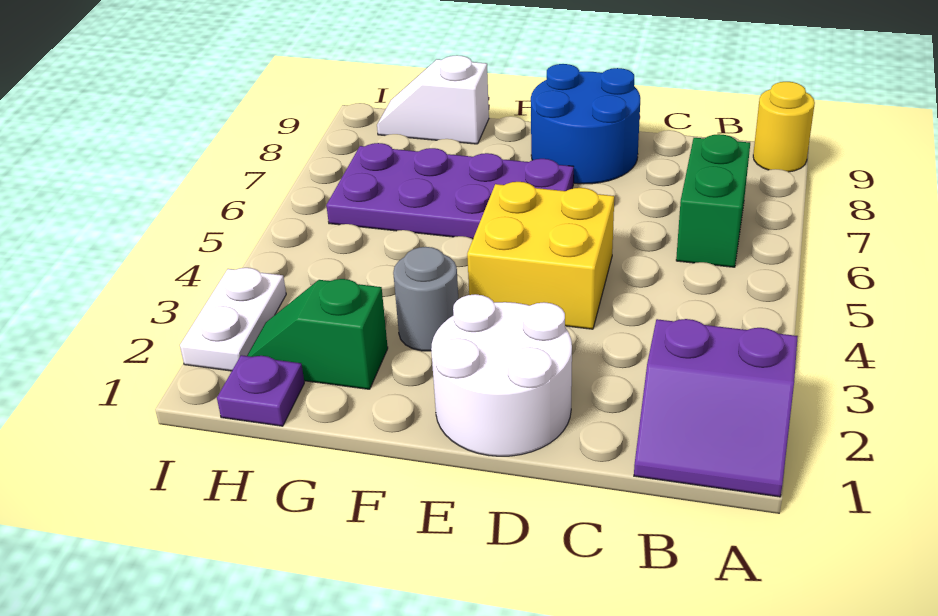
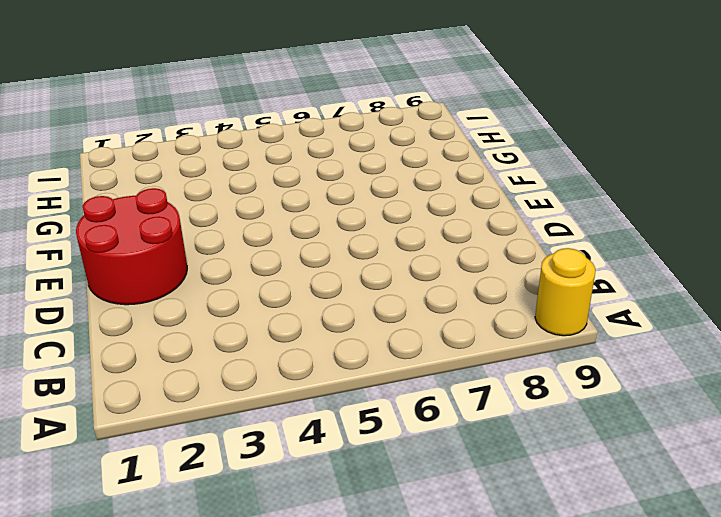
red round brick D1:E2 level 1 -> white round brick D1:E2 level 1
none -> purple slope A1:B2 level 1 top 2
none -> green brick B6:B7 level 1
none -> yellow brick D4:E5 level 1

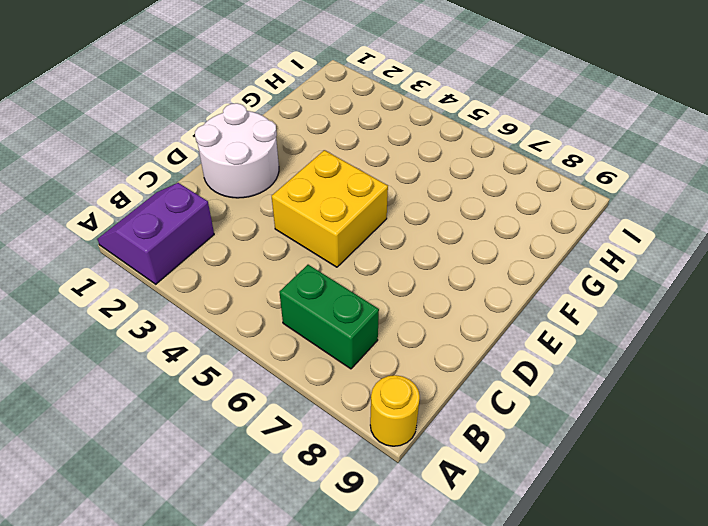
none -> blue round brick D8:E9 level 1
none -> purple plate E6:H7 level 1
none -> grey round brick F3 level 1

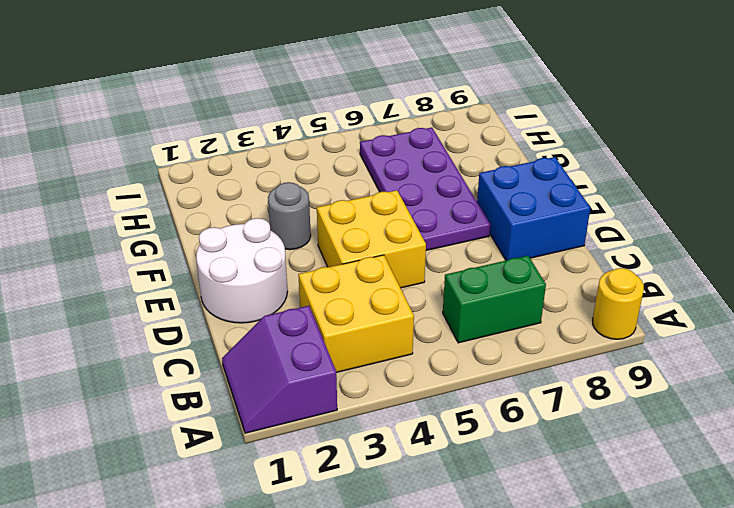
yellow brick B3:C4 level 1 -> none
blue brick D8:E9 level 1 -> blue round brick D8:E9 level 1
none -> green slope G2:H2 level 1 top G
none -> white slope G9:H9 level 1 top G
none -> purple plate H1 level 1

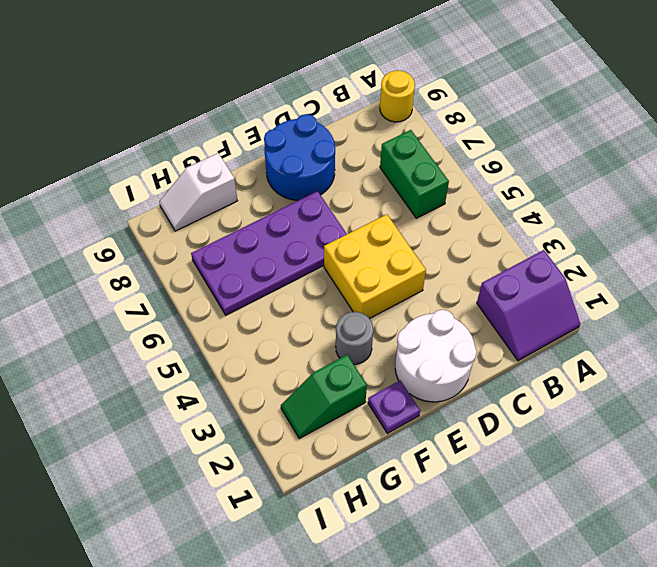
purple plate F1 level 1 -> purple plate H1 level 1
none -> white plate I2:I3 level 1

